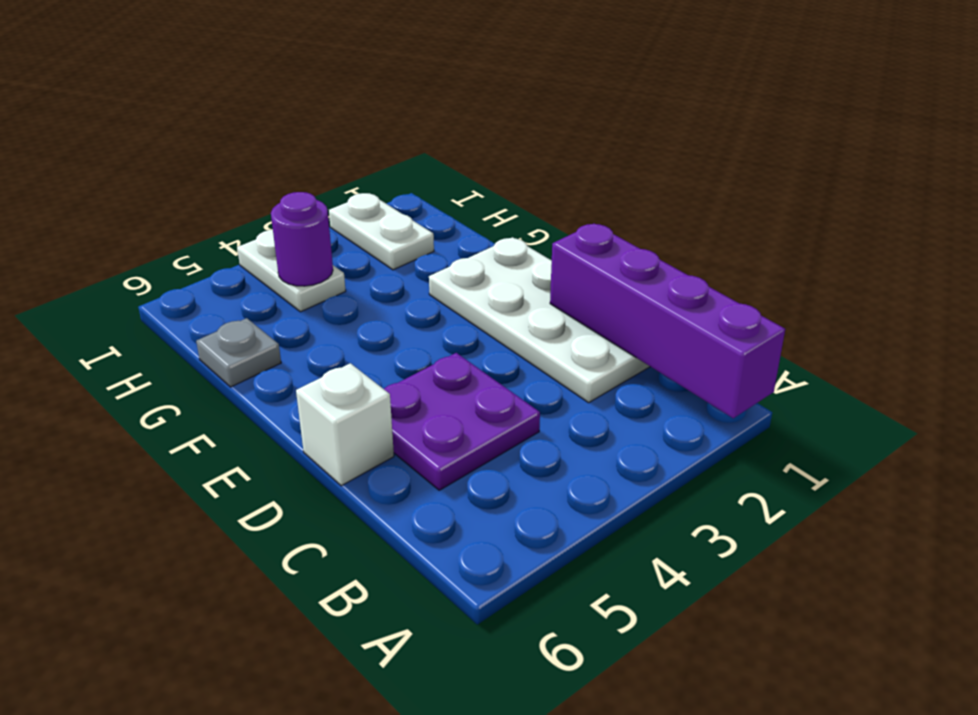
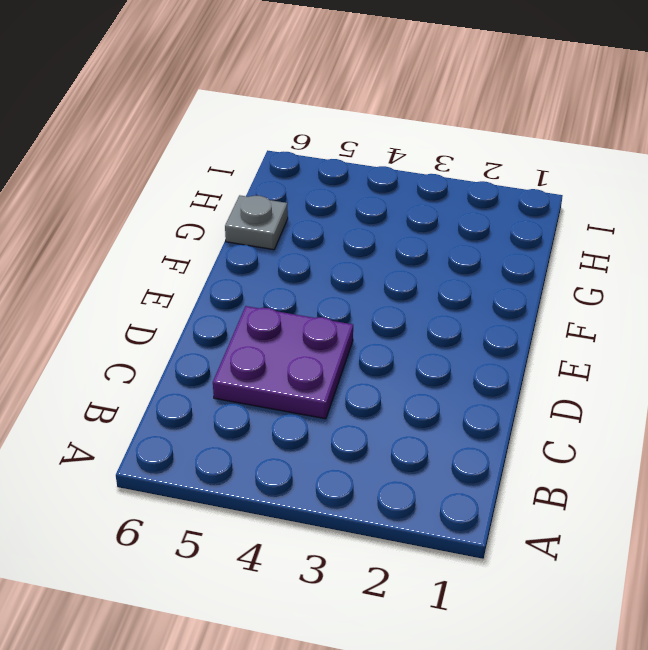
none -> white plate C1:F2 level 1
none -> white brick D6 level 1

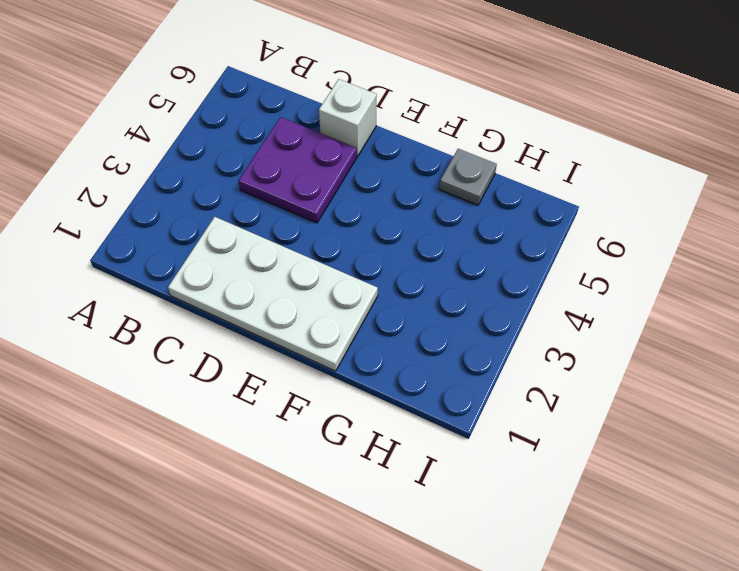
none -> white plate H2:I2 level 1
none -> white plate H4:I4 level 1

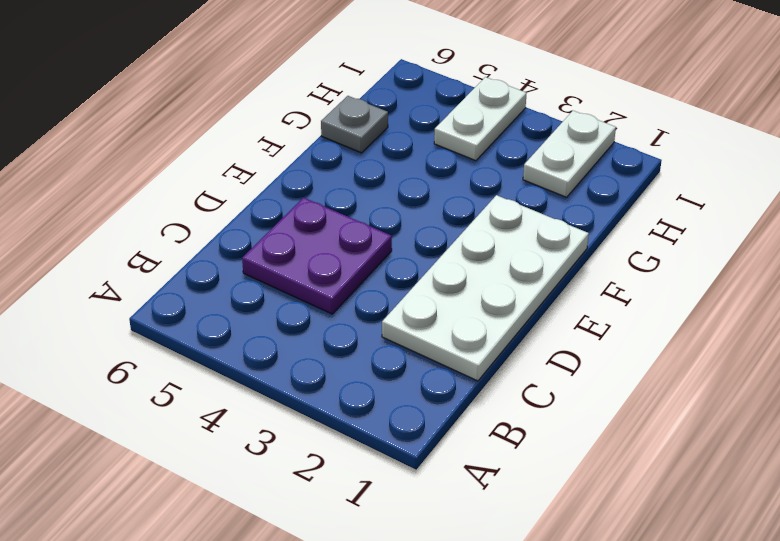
none -> white brick D6 level 1
none -> purple brick A1:D1 level 2

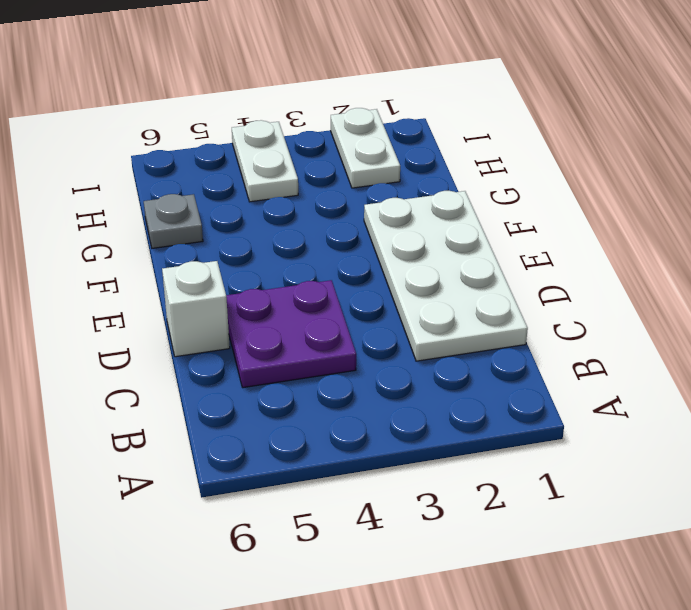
none -> purple brick A1:D1 level 2
none -> purple round brick H4 level 2

